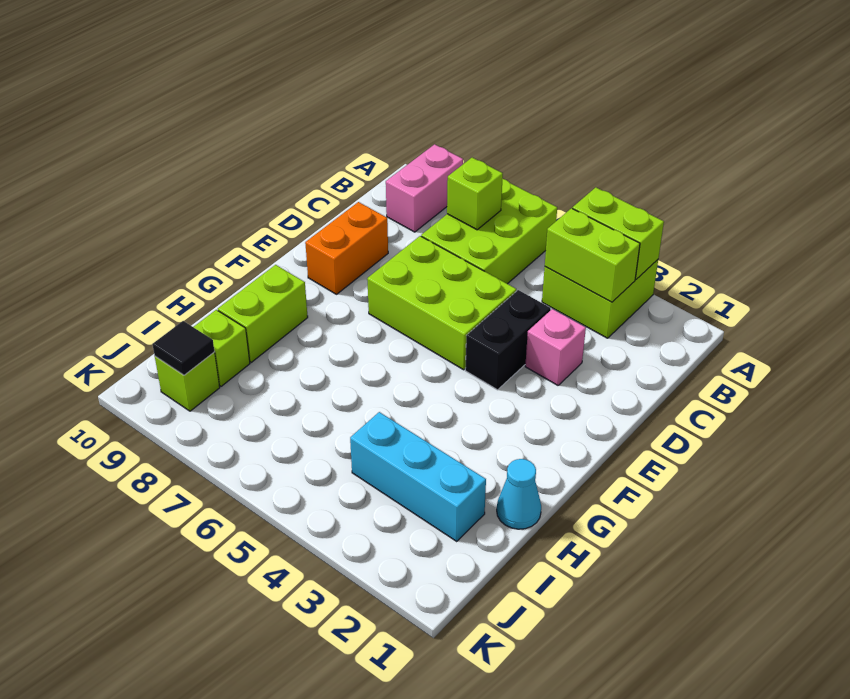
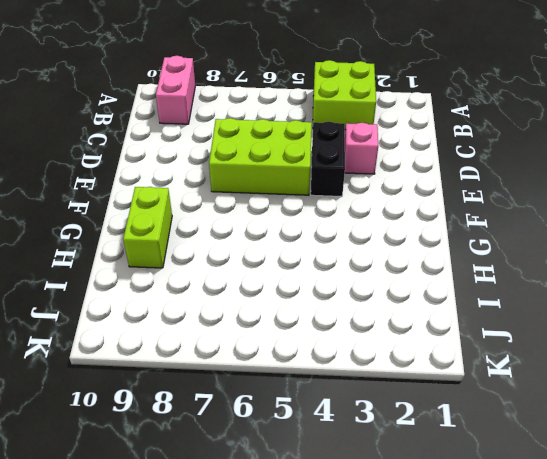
none -> lime brick A6:C7 level 1
none -> orange brick D9:E9 level 1
none -> cyan cone H1 level 1

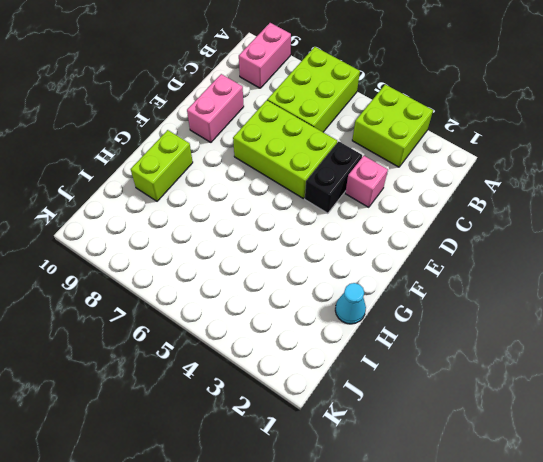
pink brick D9:E9 level 1 -> orange brick D9:E9 level 1
none -> cyan brick I2:I4 level 1
none -> lime brick I9 level 1
none -> lime brick J9 level 1

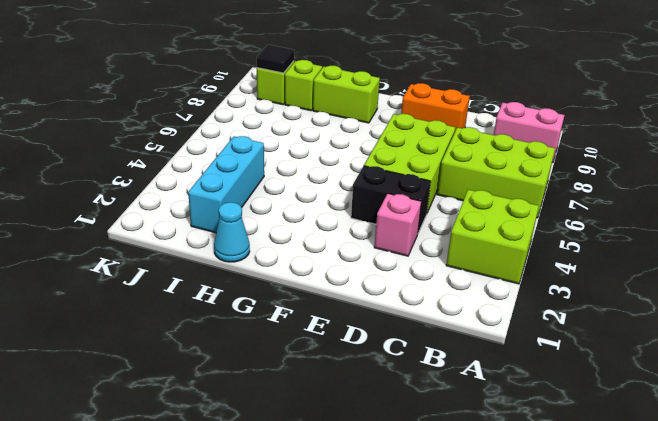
none -> lime brick A3:A4 level 2
none -> lime brick B3:B4 level 2
none -> lime brick B7 level 2

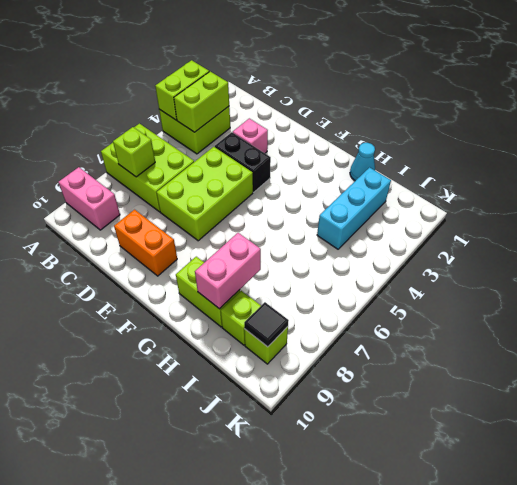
pink brick H8:H9 level 2 -> none

